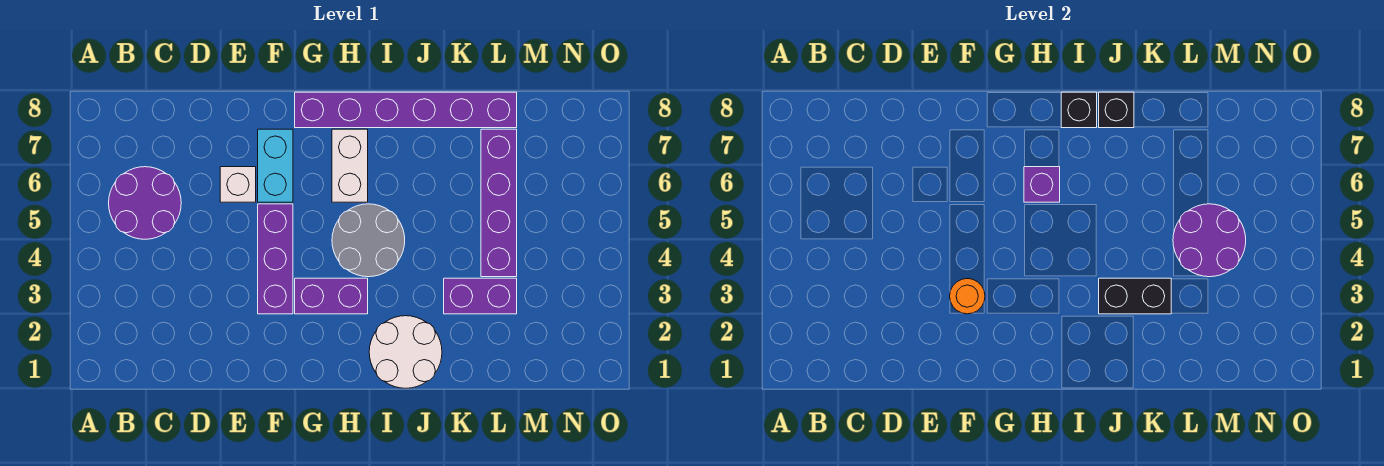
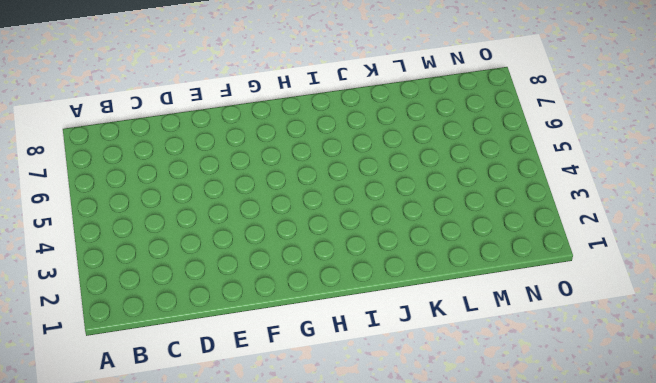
none -> purple round brick B5:C6 level 1
none -> white brick E6 level 1
none -> purple brick F3:F5 level 1

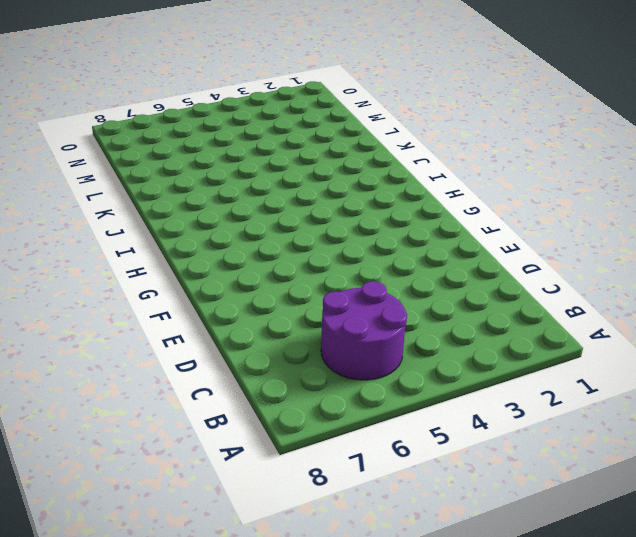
none -> white brick E6 level 1
none -> purple brick F3:F5 level 1
none -> cyan brick F6:F7 level 1

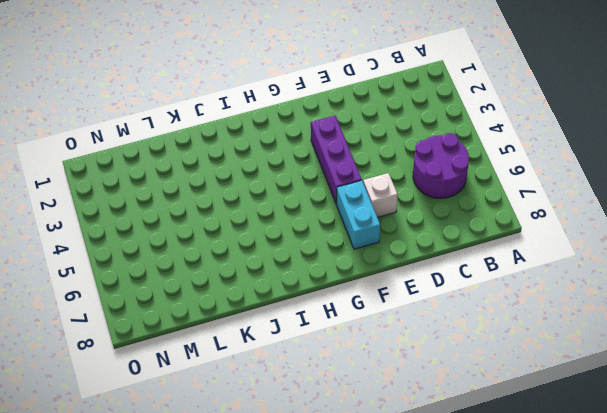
none -> purple brick G3:H3 level 1
none -> purple brick G8:L8 level 1
none -> grey round brick H4:I5 level 1

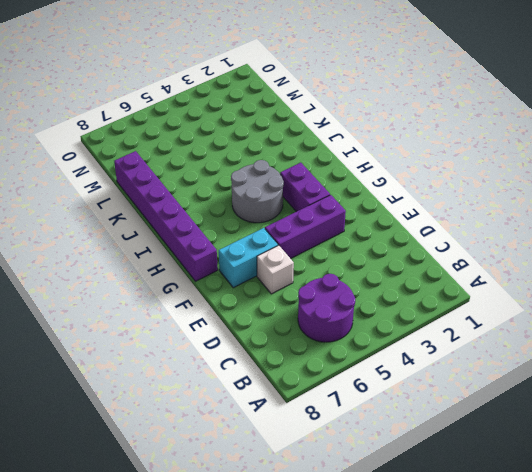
none -> white brick H6:H7 level 1
none -> white round brick I1:J2 level 1
none -> purple brick K3:L3 level 1

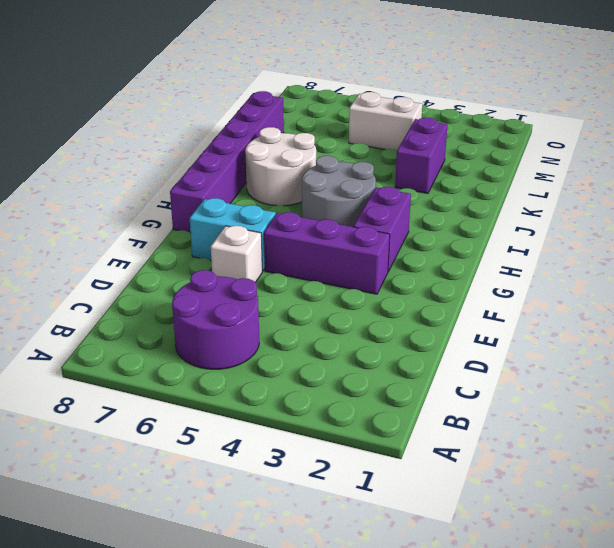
white round brick I6:J7 level 1 -> white round brick I1:J2 level 1
white brick M4:M5 level 1 -> white brick H6:H7 level 1
none -> purple brick L4:L7 level 1
none -> orange round brick F3 level 2
none -> purple brick H6 level 2

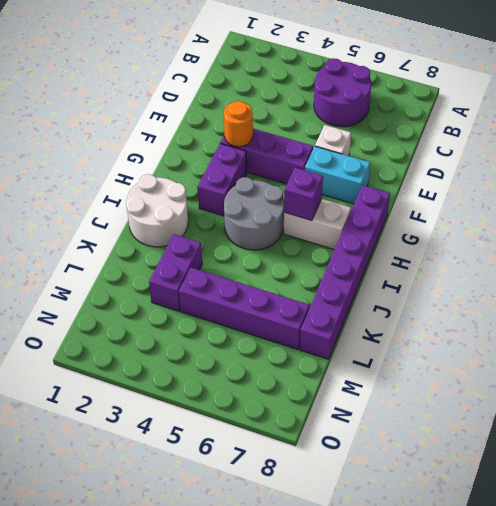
none -> black brick I8 level 2
none -> black brick J3:K3 level 2
none -> black brick J8 level 2

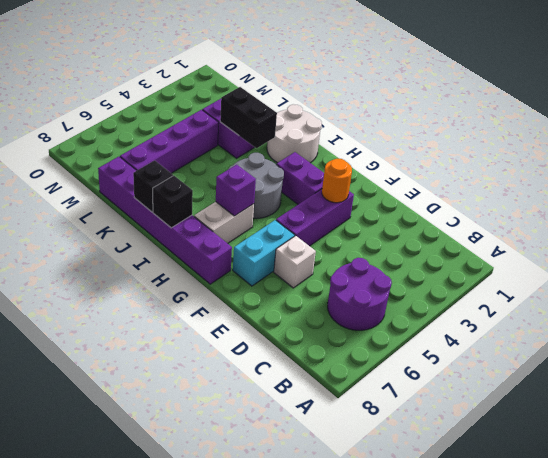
none -> purple round brick L4:M5 level 2

